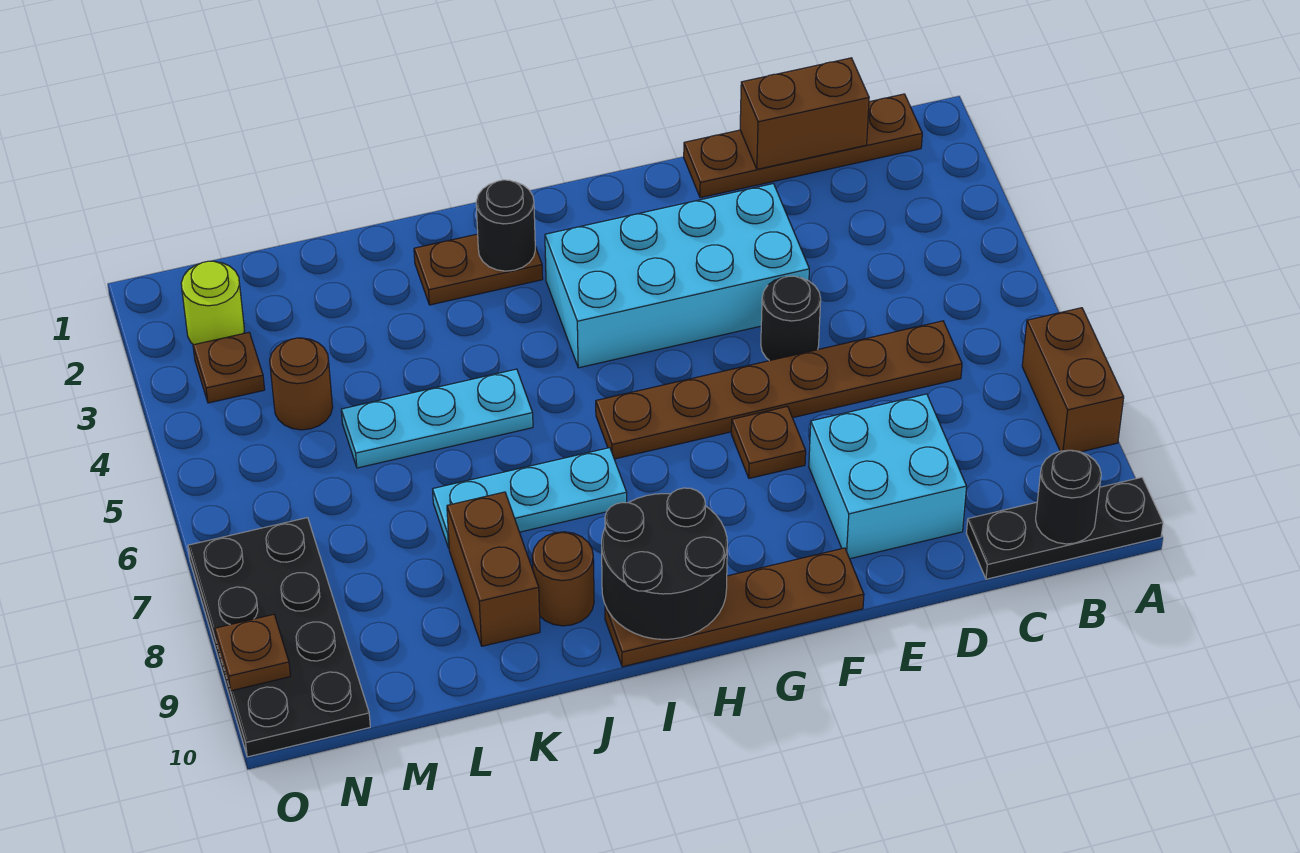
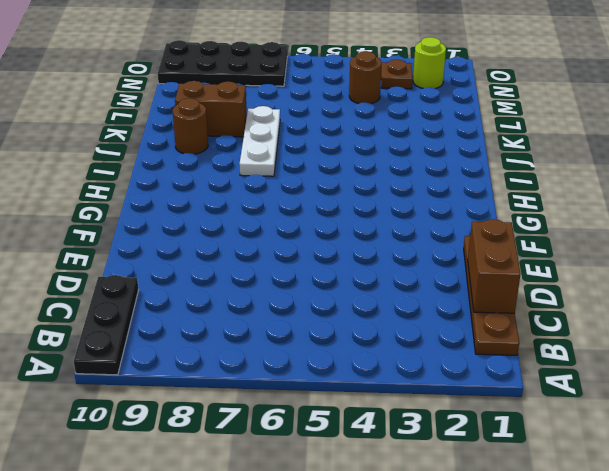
white plate I7:K7 level 1 -> cyan plate I7:K7 level 1
none -> brown brick A7:A8 level 1
none -> brown plate C6:H6 level 1
none -> cyan brick D8:E9 level 1

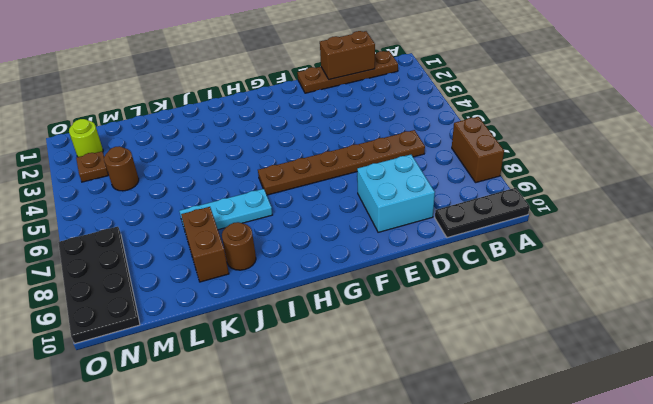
none -> cyan brick E3:H4 level 1
none -> black round brick E5 level 1
none -> brown plate F7 level 1

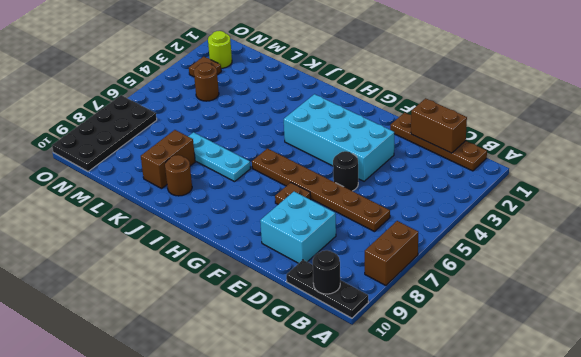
none -> brown plate F10:I10 level 1
none -> brown plate I2:J2 level 1
none -> cyan plate J5:L5 level 1

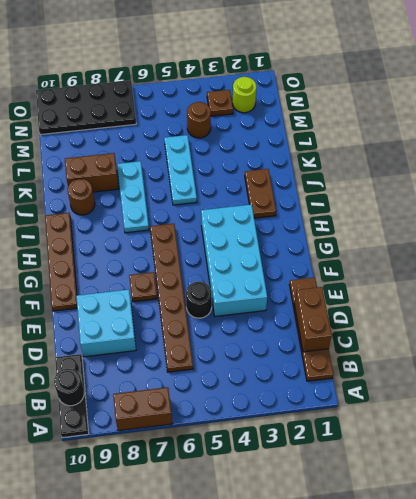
none -> black round brick H9:I10 level 2
none -> black round brick I2 level 2
none -> brown plate O9 level 2

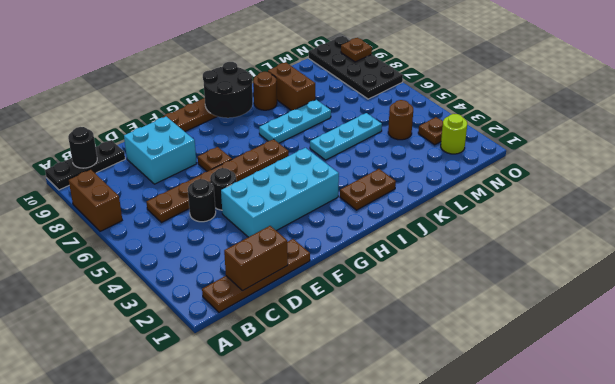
black round brick D5 level 1 -> black round brick I2 level 2

